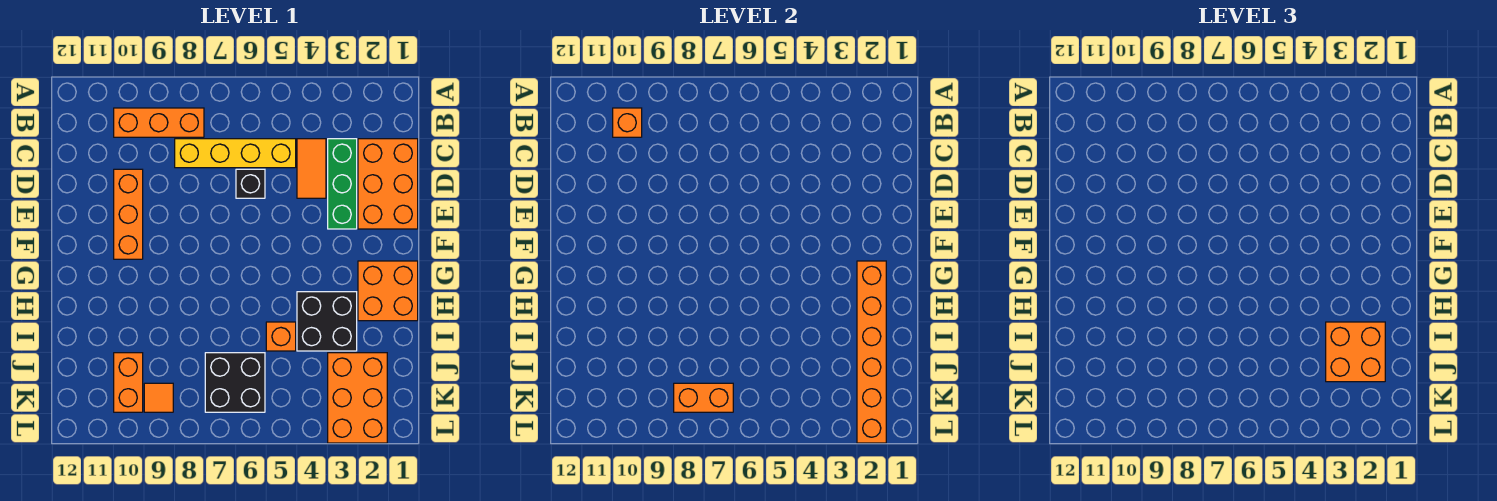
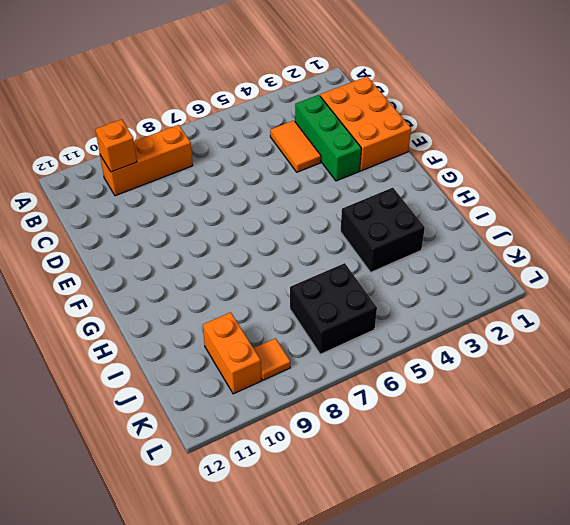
none -> yellow brick C5:C8 level 1
none -> black brick D6 level 1
none -> orange brick D10:F10 level 1

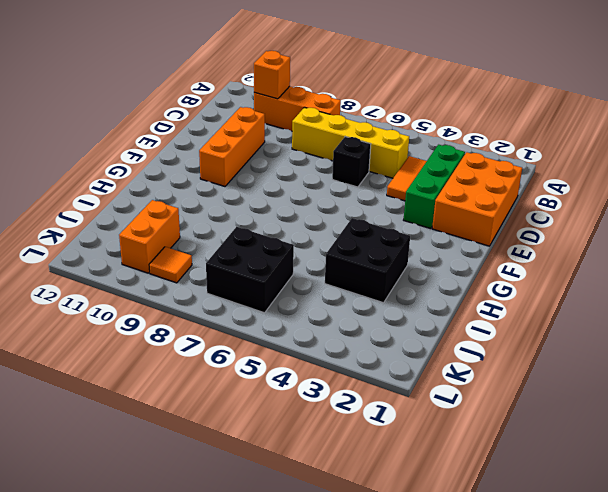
none -> orange brick G1:H2 level 1
none -> orange brick I5 level 1
none -> orange brick J2:L3 level 1

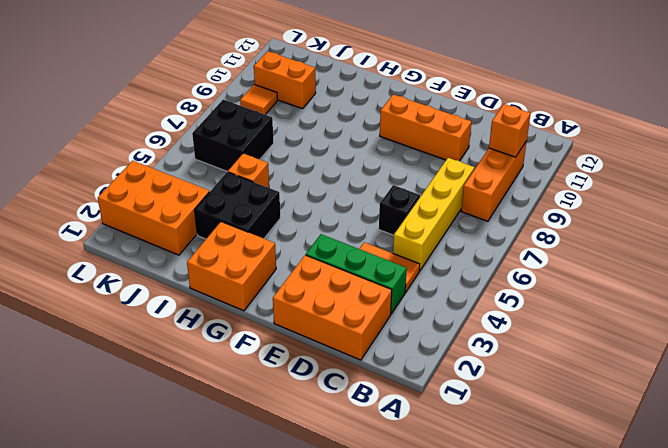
none -> orange brick G2:L2 level 2
none -> orange brick K7:K8 level 2
none -> orange brick I2:J3 level 3

